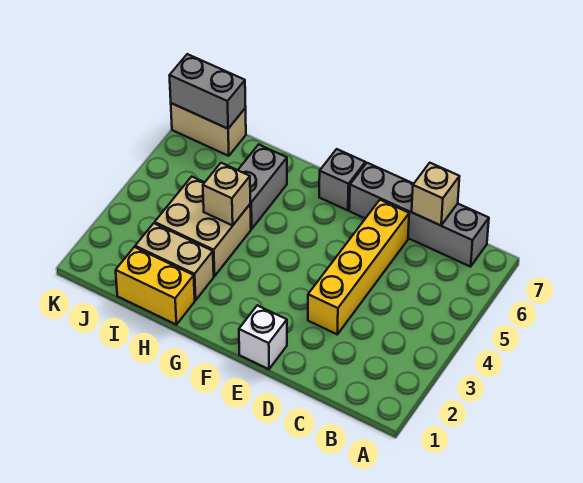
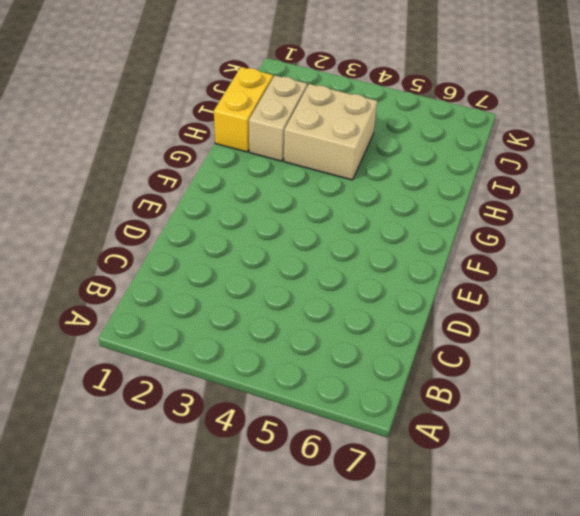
none -> grey brick B7:E7 level 1
none -> yellow brick D3:D6 level 1
none -> white brick E1 level 1

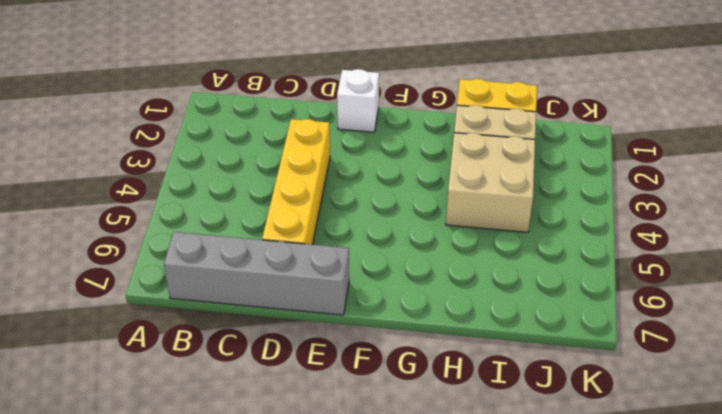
none -> grey brick F7 level 1
none -> grey brick H5:H6 level 1
none -> tan brick J7:K7 level 1

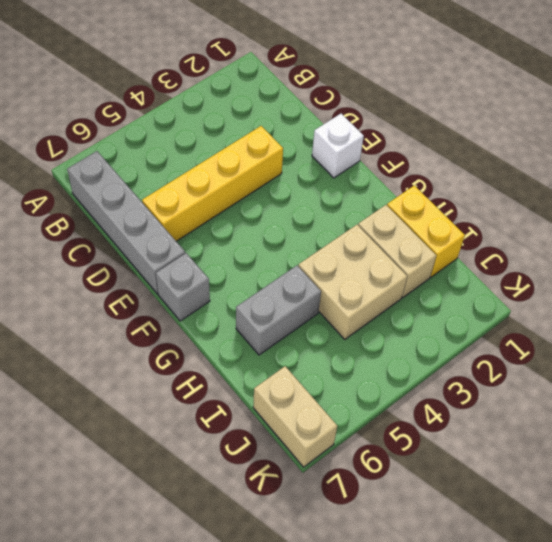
none -> tan brick C7 level 2
none -> tan brick H4 level 2
none -> grey brick J7:K7 level 2

